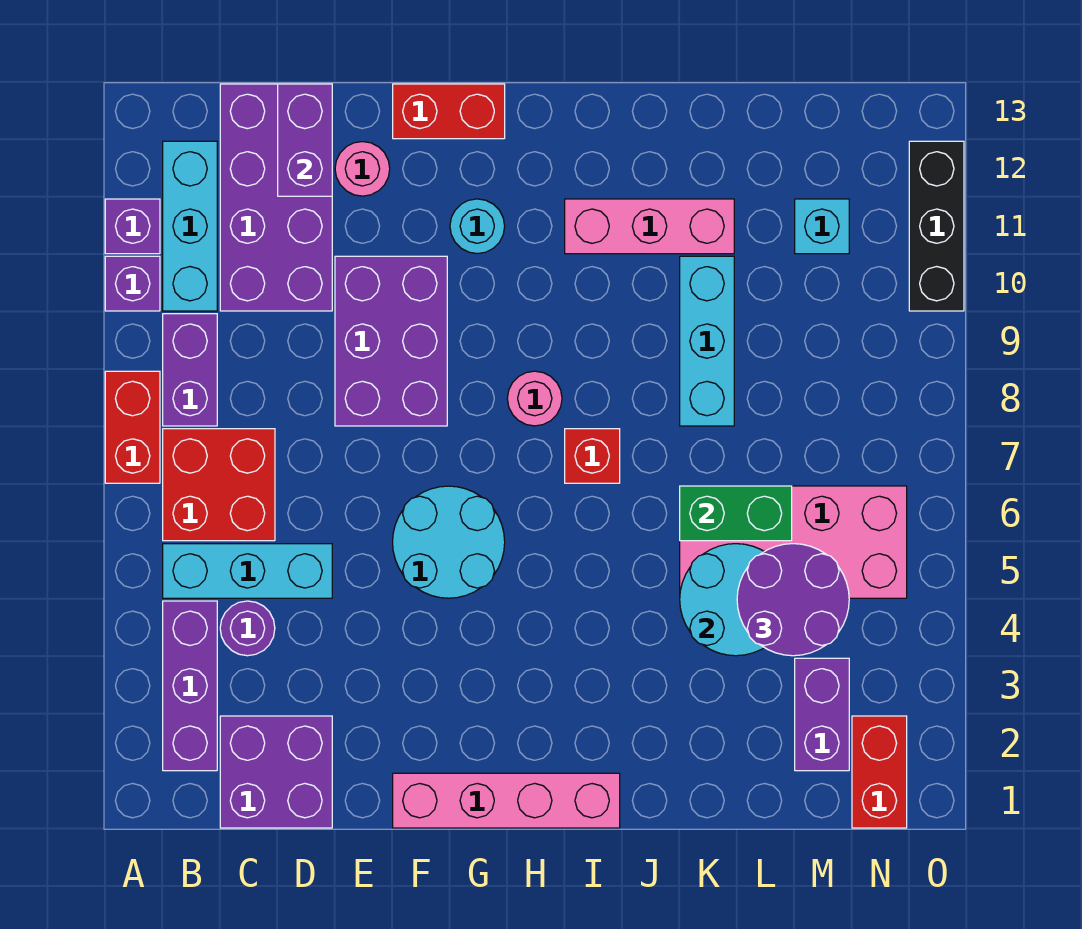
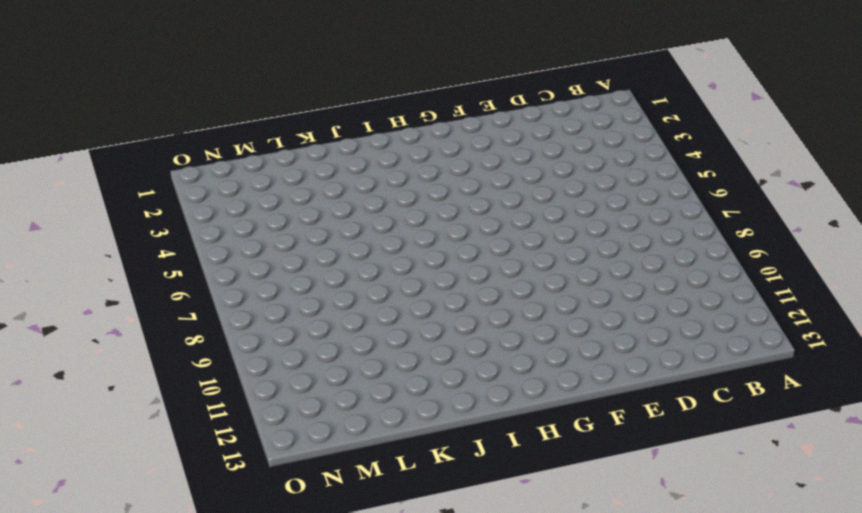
none -> red brick A7:A8 level 1
none -> purple brick A10 level 1
none -> purple brick A11 level 1
none -> purple brick B2:B4 level 1

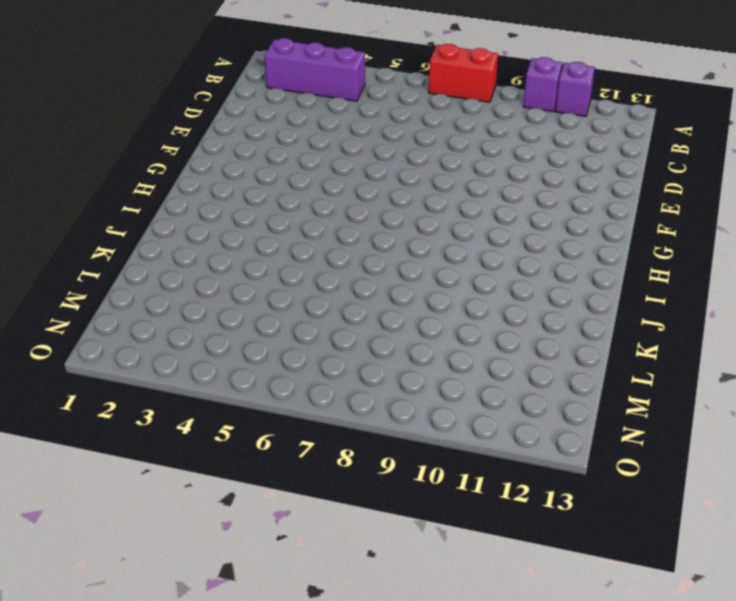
none -> cyan brick B5:D5 level 1
none -> red brick B6:C7 level 1
none -> purple brick B8:B9 level 1
none -> cyan brick B10:B12 level 1

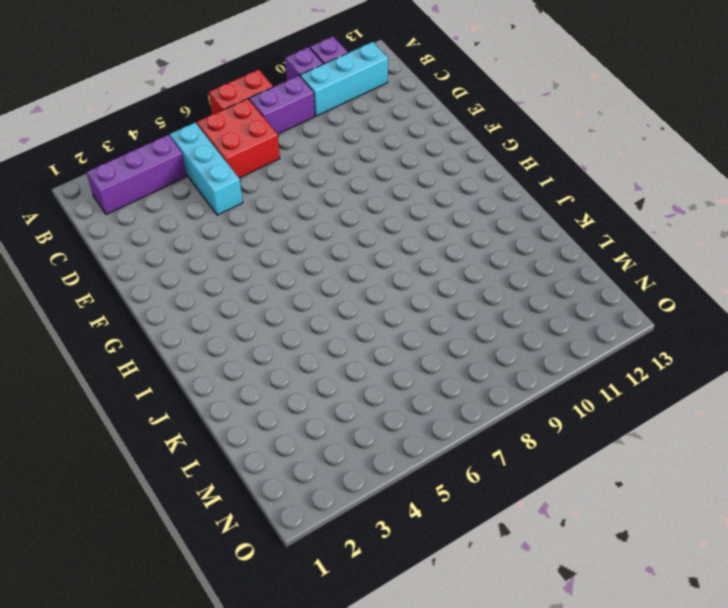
none -> purple brick C1:D2 level 1
none -> purple round brick C4 level 1
none -> purple brick C10:D13 level 1
none -> purple brick E8:F10 level 1

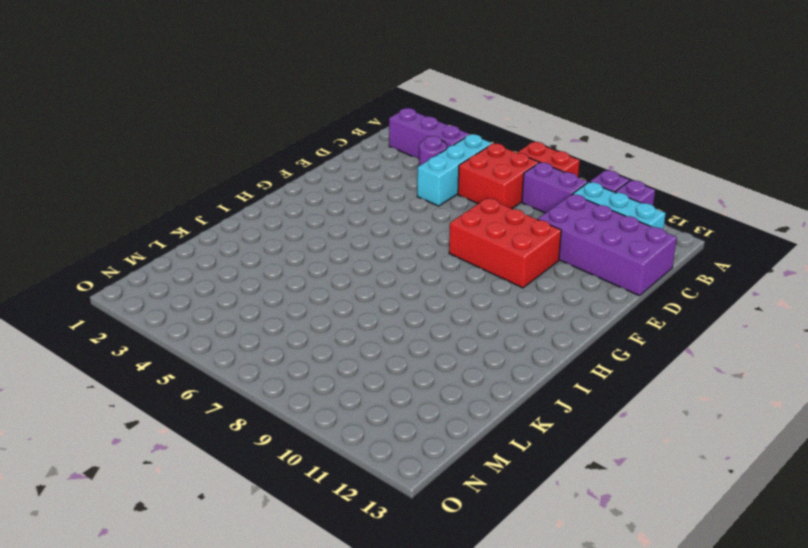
red brick E8:F10 level 1 -> purple brick E8:F10 level 1
none -> purple brick C1:D2 level 1
none -> pink round brick E12 level 1
none -> pink brick F1:I1 level 1
none -> cyan round brick F5:G6 level 1

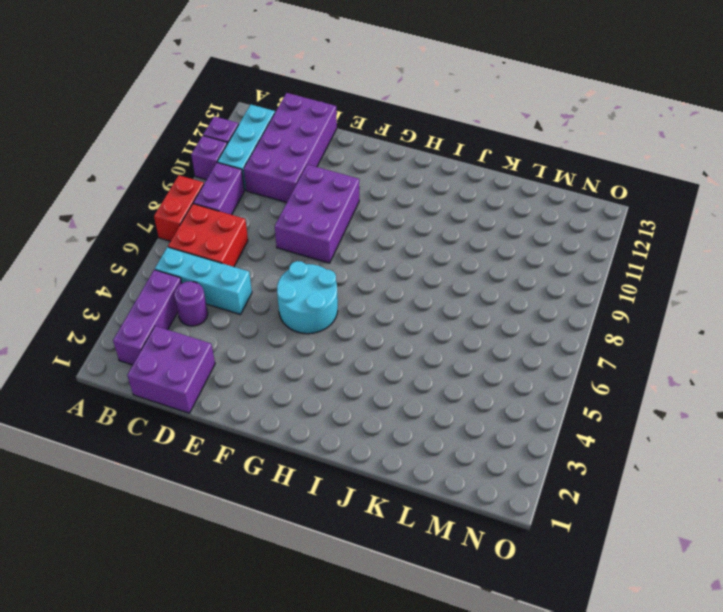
none -> pink round brick E12 level 1
none -> pink brick F1:I1 level 1
none -> red brick F13:G13 level 1
none -> cyan round brick G11 level 1

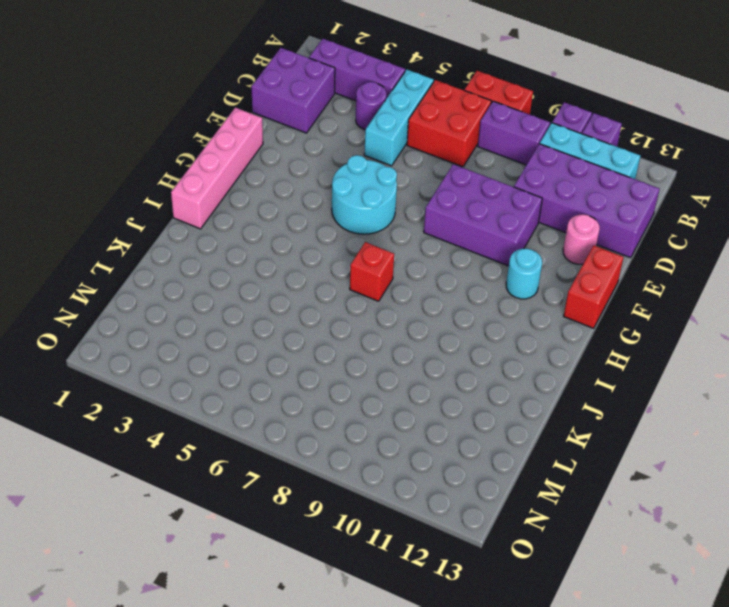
none -> pink round brick H8 level 1
none -> pink brick I11:K11 level 1
none -> pink brick K5:N6 level 1
none -> cyan brick K8:K10 level 1

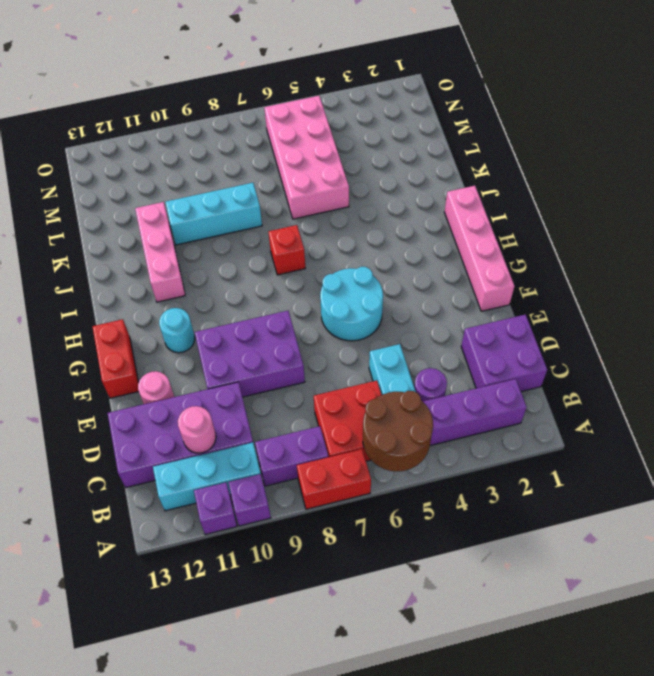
brown round brick A5:B6 level 2 -> none
pink round brick C11 level 2 -> pink round brick H8 level 1
none -> purple brick M2:M3 level 1
none -> cyan brick M11 level 1
none -> red brick N1:N2 level 1
none -> black brick O10:O12 level 1

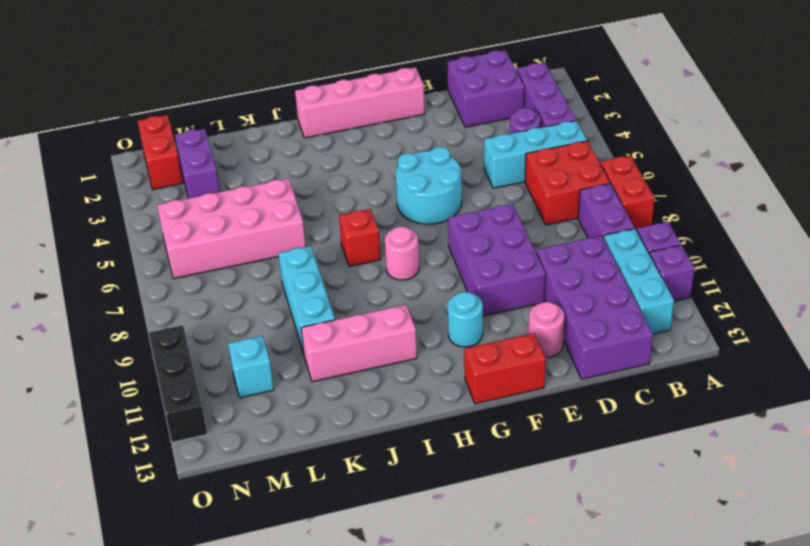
none -> purple brick D12:D13 level 2
none -> cyan round brick K4:L5 level 2
none -> green brick K6:L6 level 2
none -> purple round brick L4:M5 level 3

